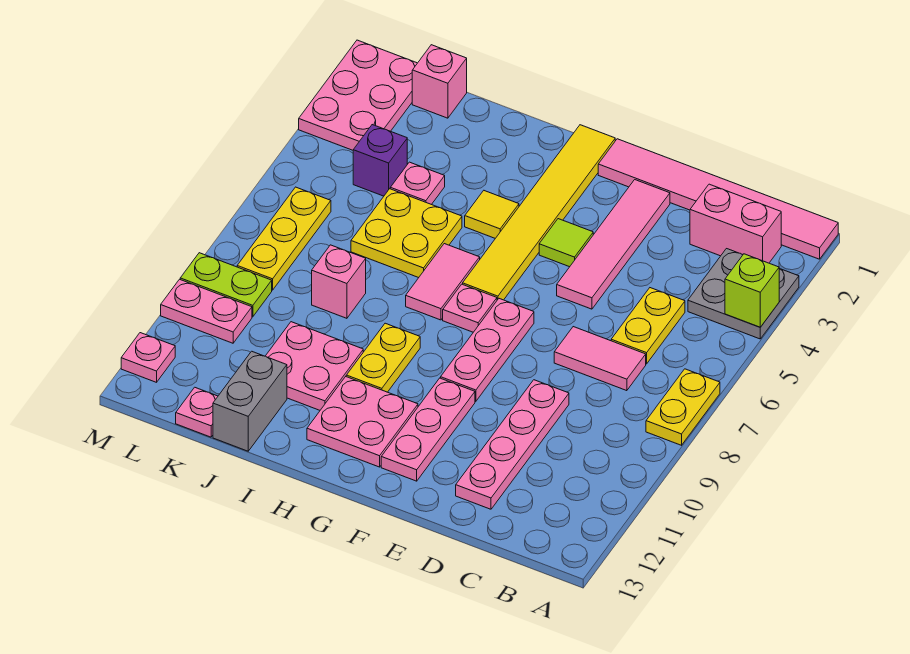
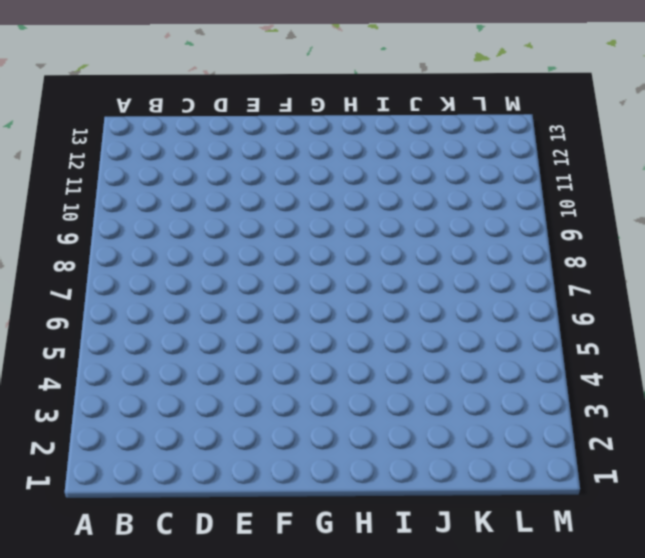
none -> pink tile A1:F1 level 1
none -> grey plate A3:B4 level 1
none -> yellow plate A7:A8 level 1
none -> pink brick B2:C2 level 1

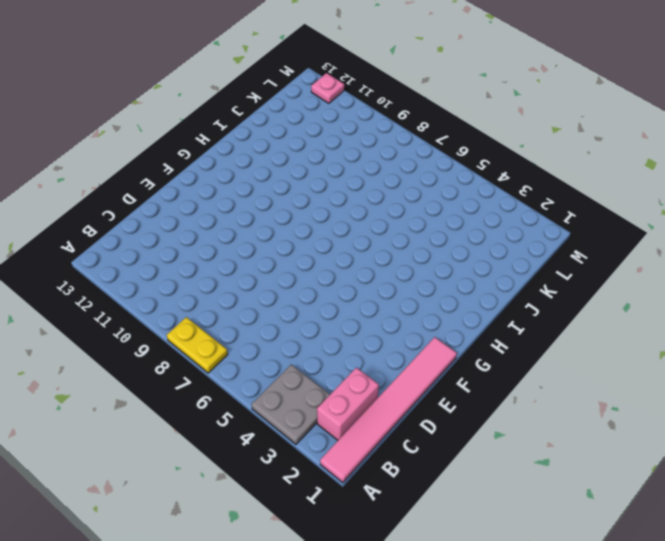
none -> yellow plate C5:C6 level 1
none -> pink tile C7:D7 level 1
none -> pink plate D9:D12 level 1
none -> pink tile E2:E5 level 1

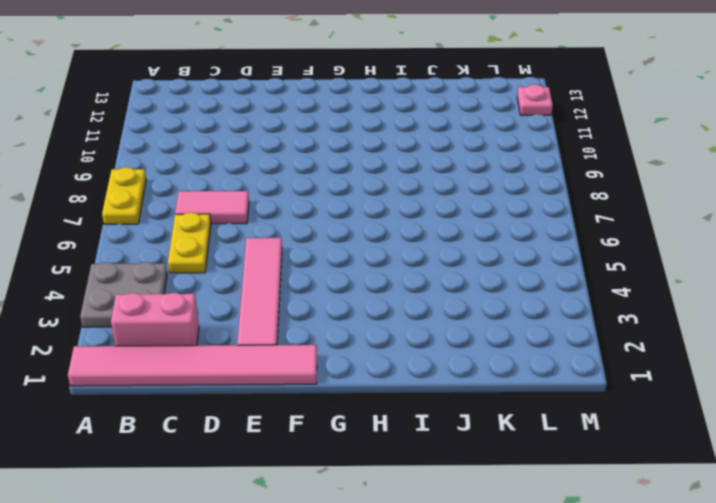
none -> pink plate D9:D12 level 1
none -> lime tile F4 level 1
none -> pink plate F7:F9 level 1
none -> pink plate F10:F12 level 1

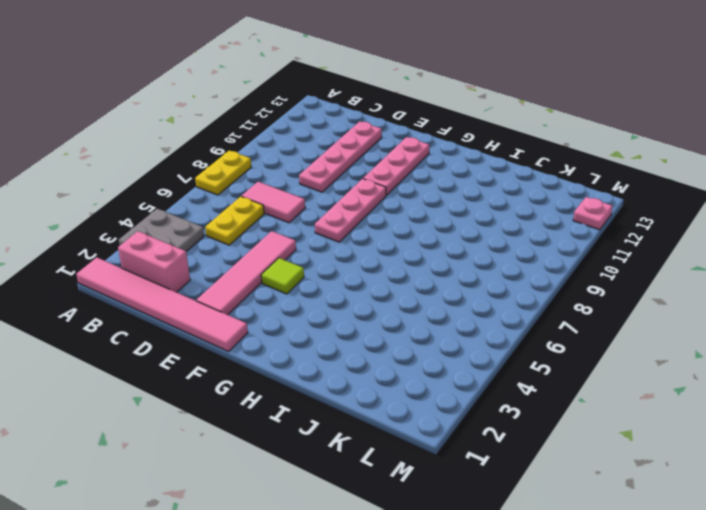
none -> yellow tile G1:G6 level 1
none -> pink plate G7 level 1
none -> pink plate G11:H12 level 1
none -> yellow tile H4 level 1

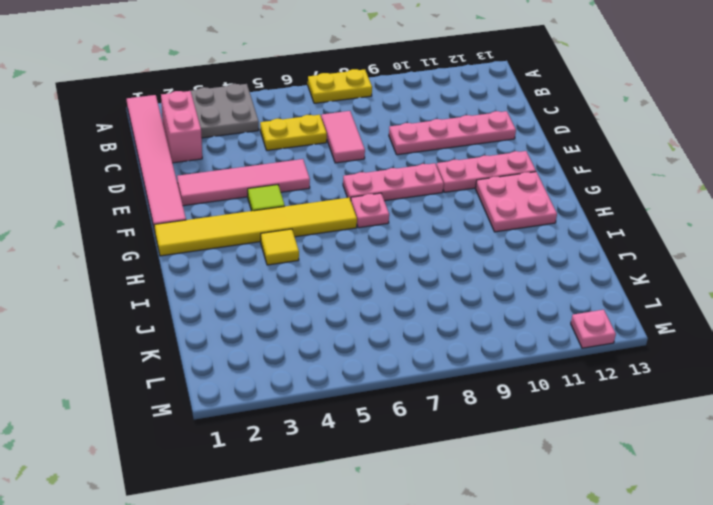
none -> pink tile H6:H7 level 1
none -> yellow plate H9:H10 level 1
none -> yellow plate I5:J6 level 1
none -> pink plate I10:J11 level 1

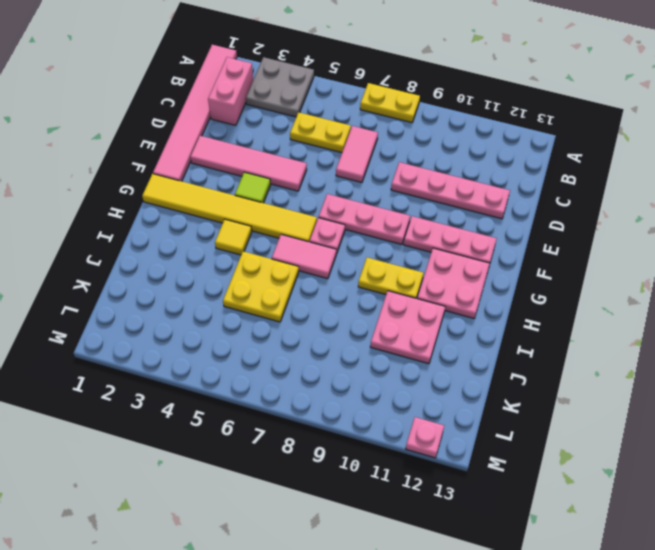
none -> pink plate J4 level 1
none -> pink brick J8 level 1
none -> grey brick J12:J13 level 1
none -> pink brick K1 level 1

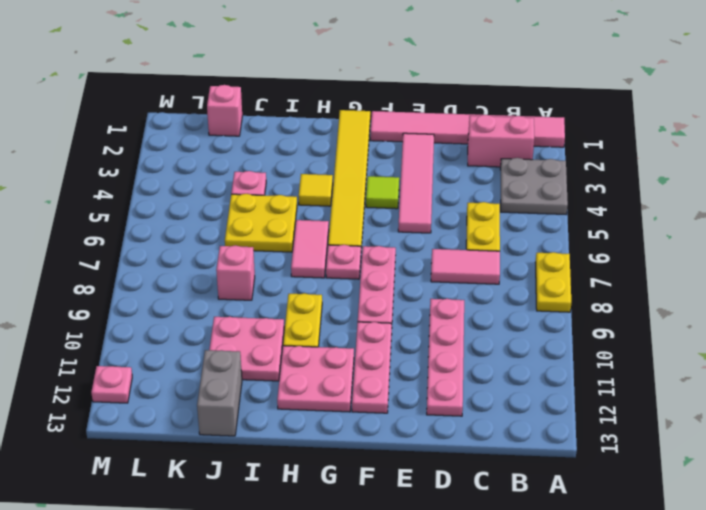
none -> purple brick K4 level 1
none -> pink plate K13 level 1
none -> pink plate L1:M3 level 1
none -> yellow plate L6:L8 level 1

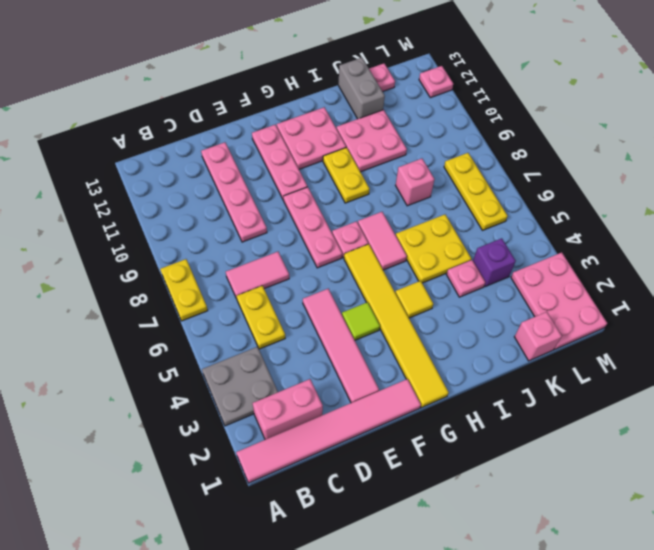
none -> lime plate L9:M9 level 1
none -> pink plate L10:M10 level 1
none -> lime brick A4 level 2

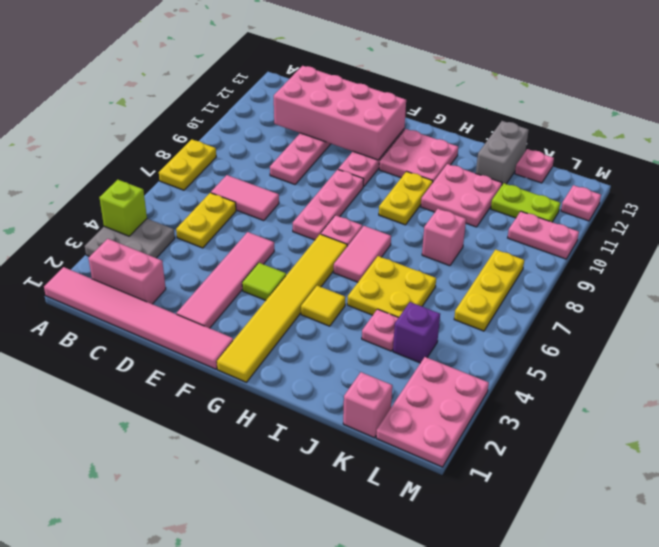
pink brick C11:F12 level 2 -> none
lime plate K11:L11 level 1 -> lime plate L9:M9 level 1

